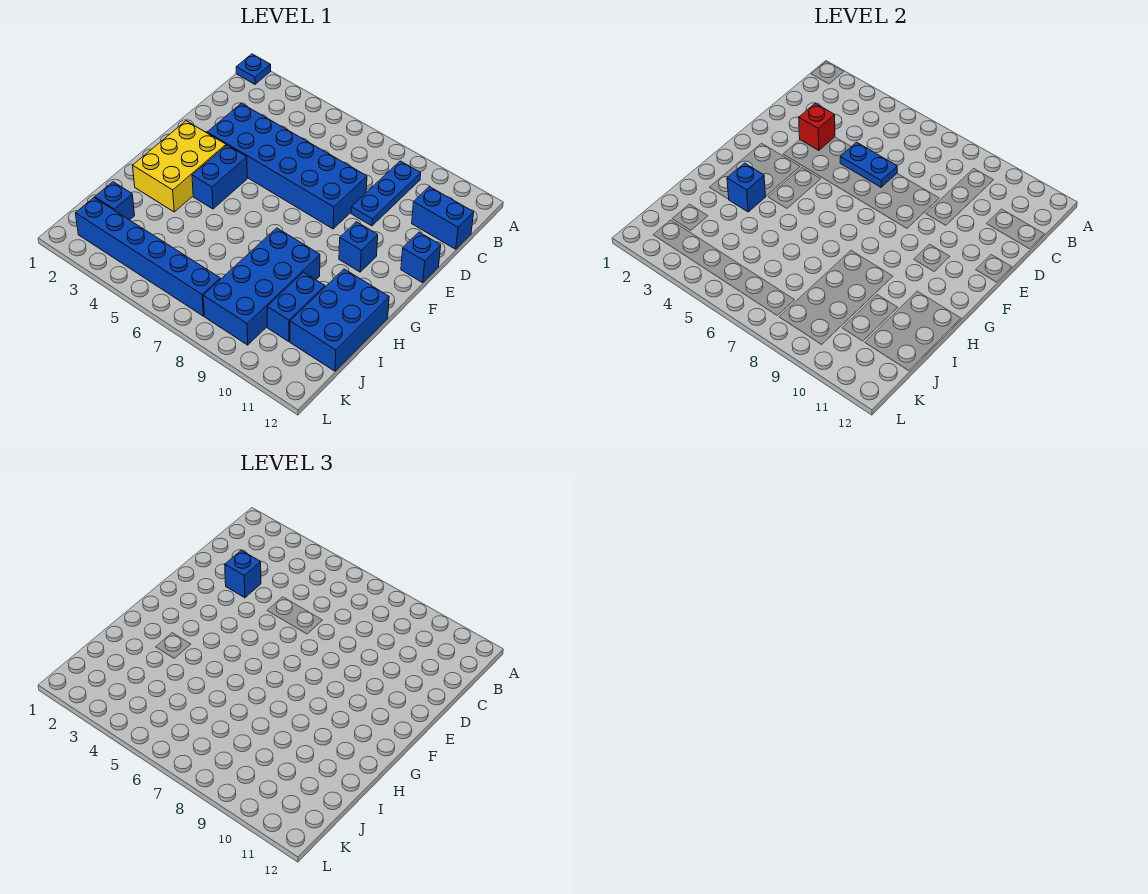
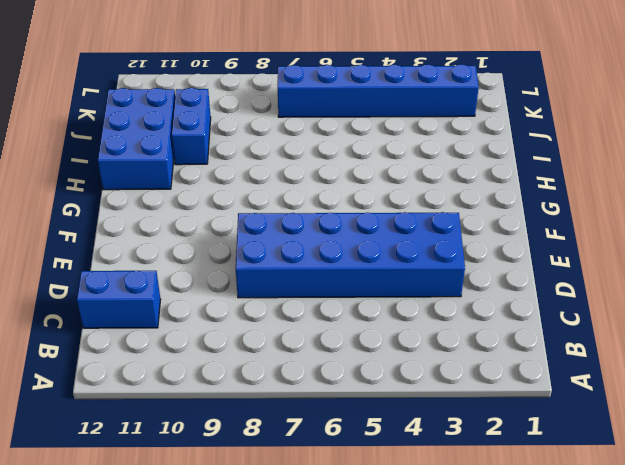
none -> blue plate A1 level 1
none -> blue plate B9:D9 level 1
none -> blue brick E12 level 1

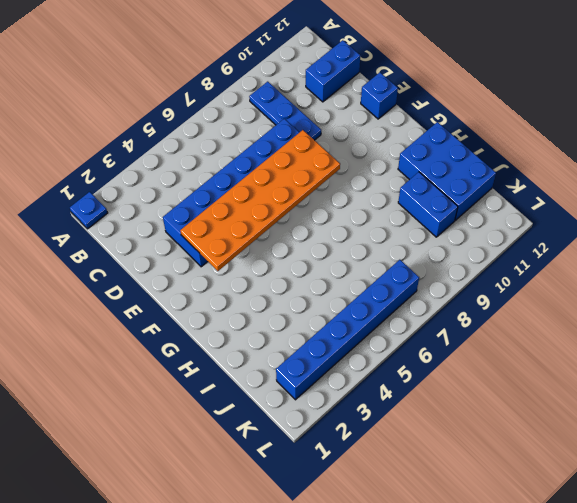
orange plate E3:F8 level 2 -> none
none -> yellow brick F2:H3 level 1
none -> blue brick F4:G4 level 1
none -> blue brick F10 level 1

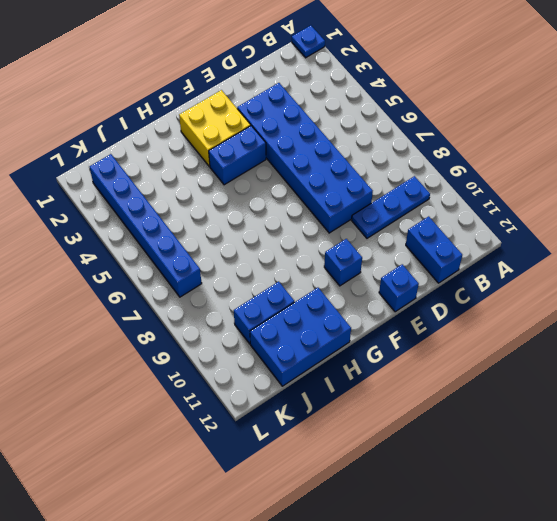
yellow brick F2:G3 level 1 -> yellow brick F2:H3 level 1
none -> blue brick H8:K9 level 1
none -> blue brick J2 level 1
none -> red brick D3 level 2

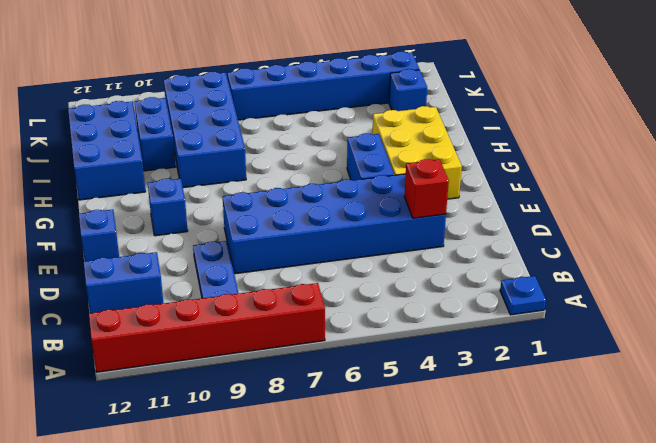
red brick A7:A12 level 1 -> none
none -> blue plate D5:D6 level 2
none -> blue brick H3 level 2
none -> blue brick D3 level 3

